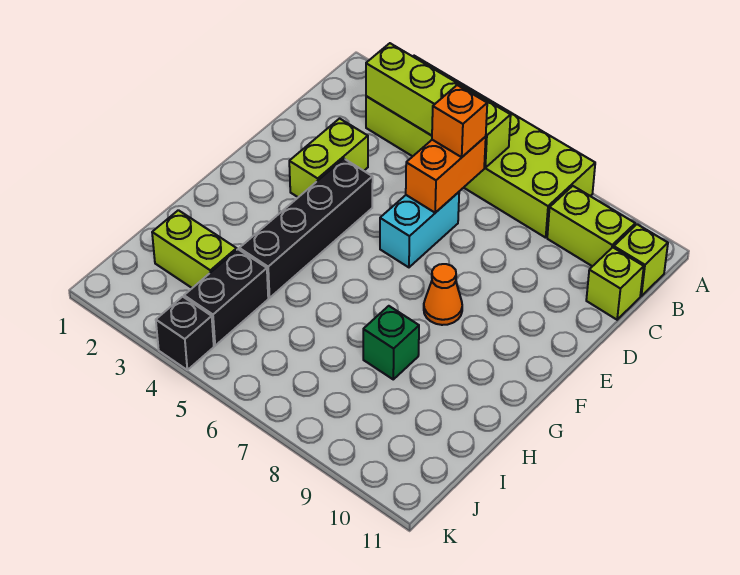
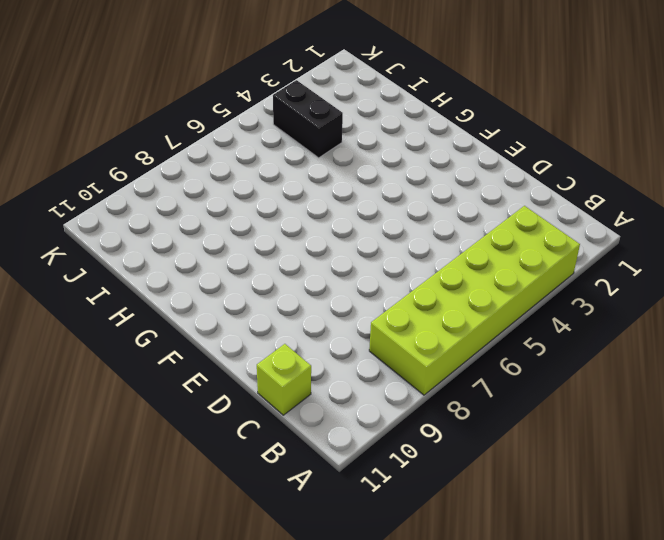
none -> lime brick B9:B10 level 1
none -> lime brick B11 level 1
none -> lime brick D3:E3 level 1

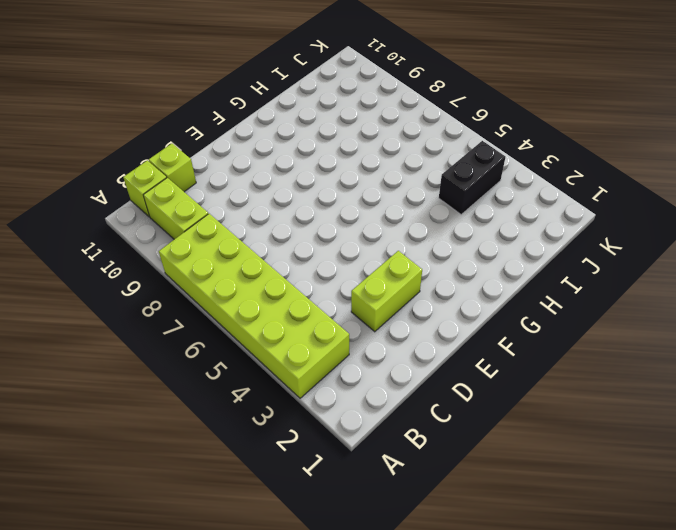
none -> cyan brick D6:E6 level 1
none -> black brick E4:H4 level 1
none -> orange cone F8 level 1

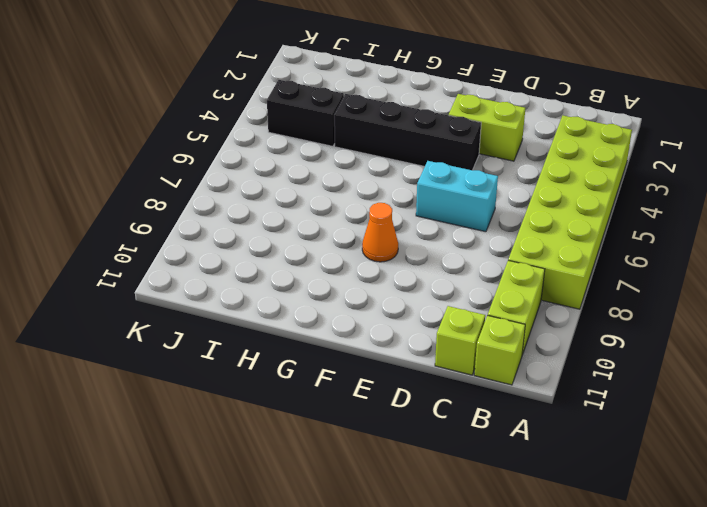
none -> green brick H8 level 1
none -> lime brick I2:I3 level 1
none -> black brick K4 level 1

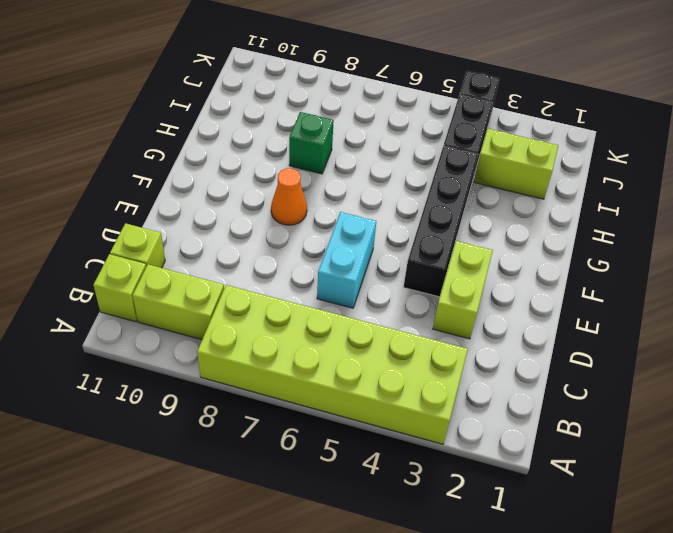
none -> lime brick B3:B6 level 2
none -> orange brick C6:D6 level 2
none -> orange brick C6 level 3

